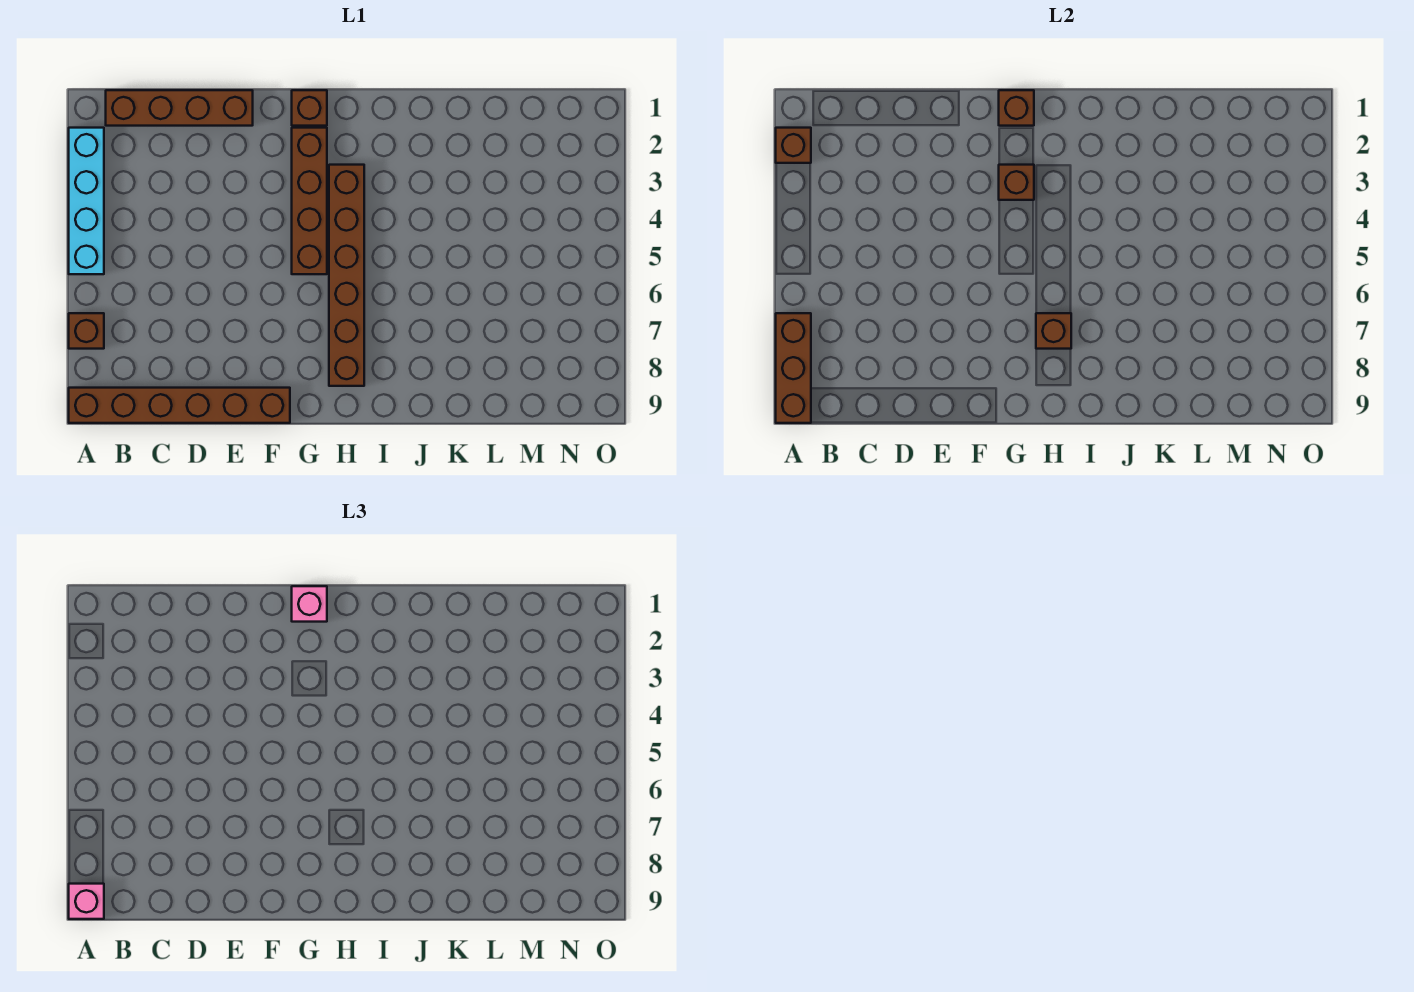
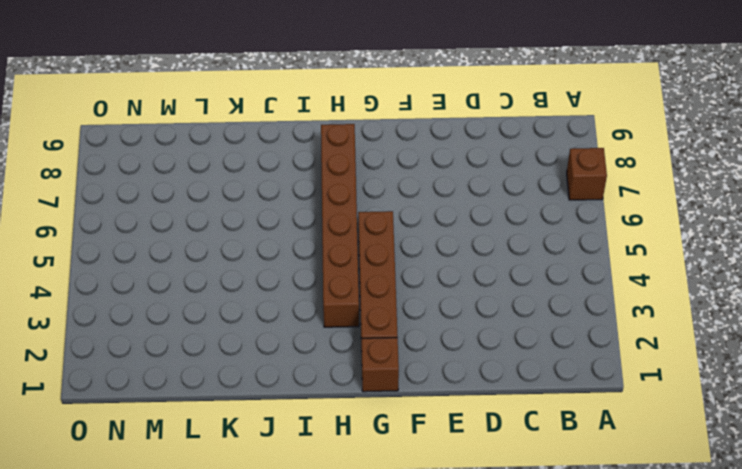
none -> cyan brick A2:A5 level 1
none -> brown brick A9:F9 level 1
none -> brown brick B1:E1 level 1

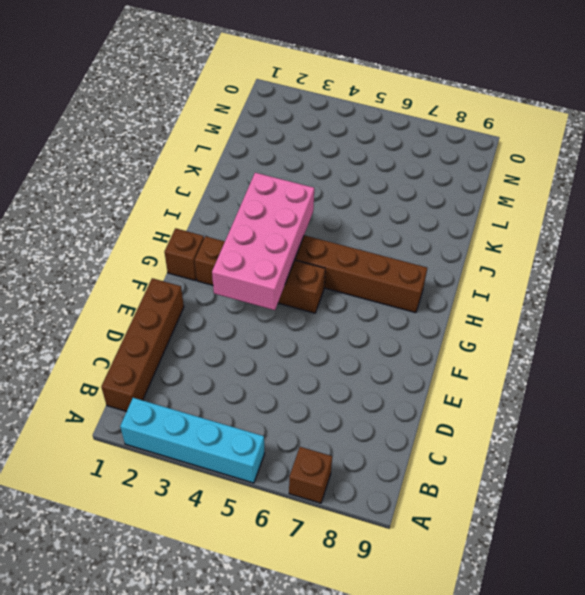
pink brick F3:I4 level 2 -> brown brick G3 level 2
none -> brown brick A9:F9 level 1
none -> brown brick A2 level 2
none -> brown brick A7:A9 level 2

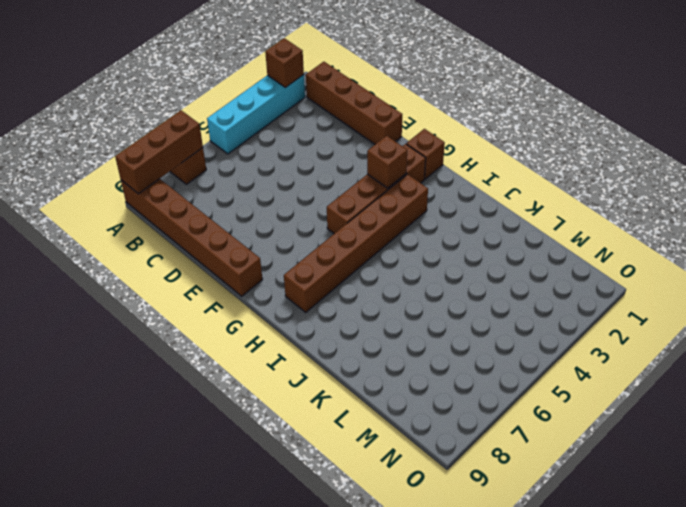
none -> brown brick G1 level 2
none -> brown brick H7 level 2
none -> pink brick A9 level 3

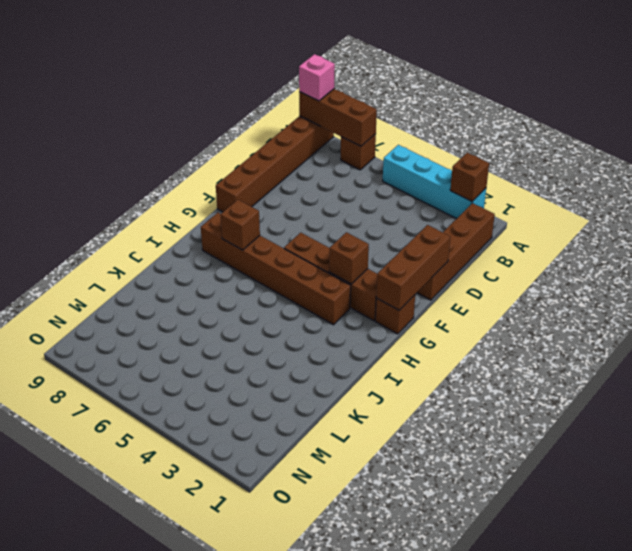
brown brick E1:G1 level 2 -> brown brick G1 level 2
none -> pink brick G1 level 3

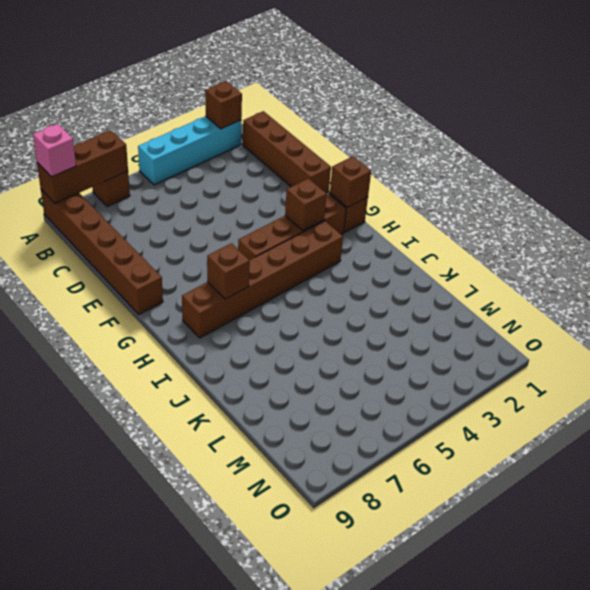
none -> pink brick G1 level 3

